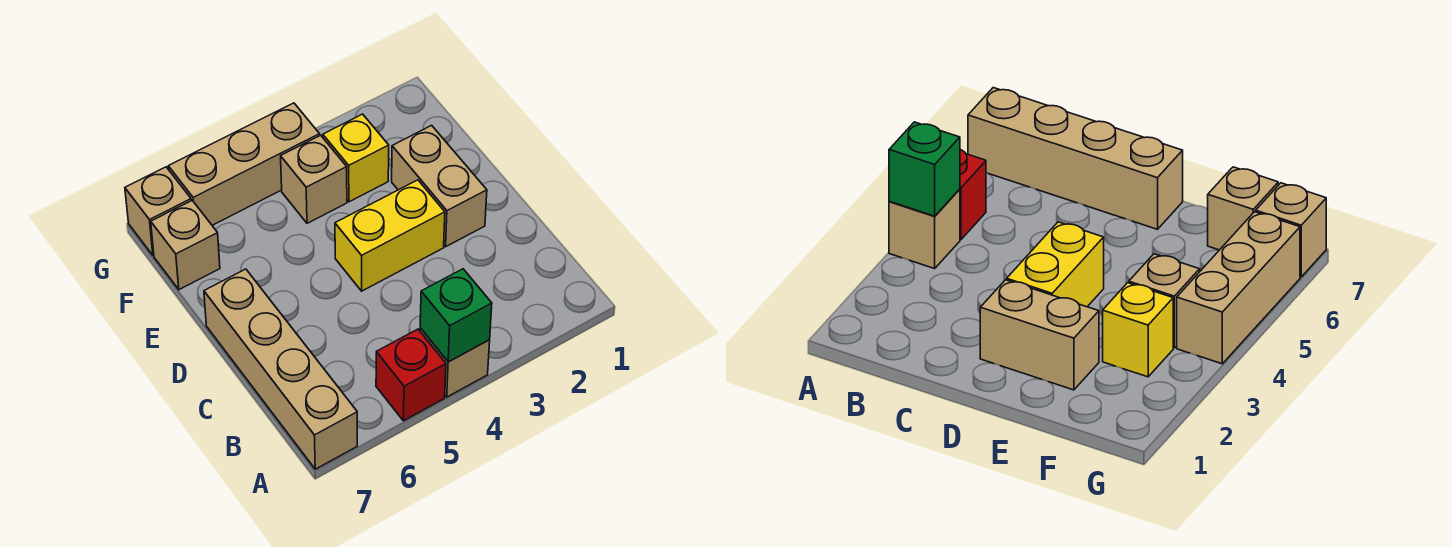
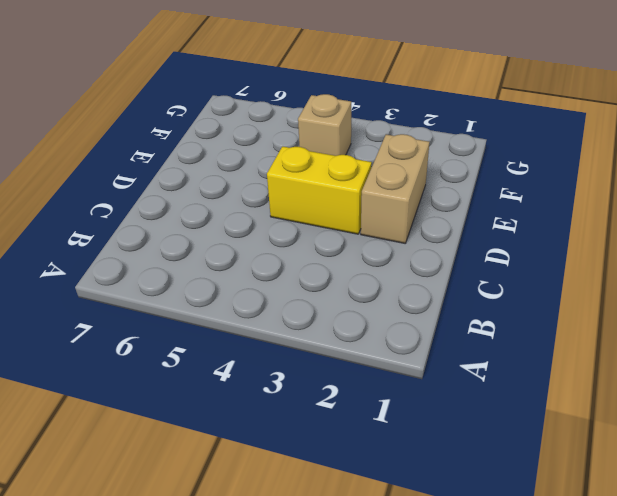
none -> tan brick A4 level 1
none -> red brick A5 level 1

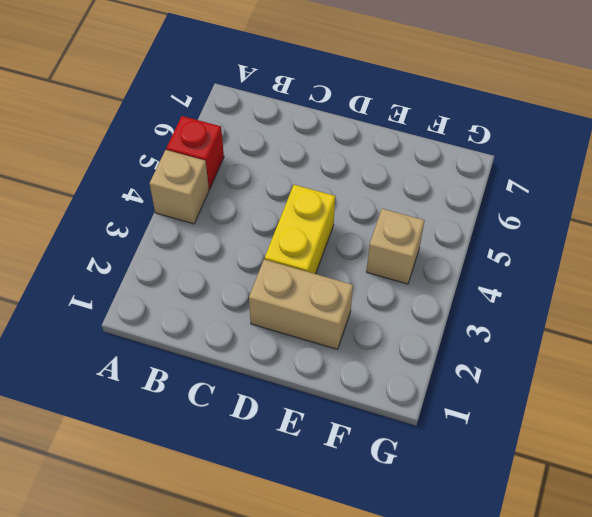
none -> tan brick A7:D7 level 1
none -> yellow brick F3 level 1

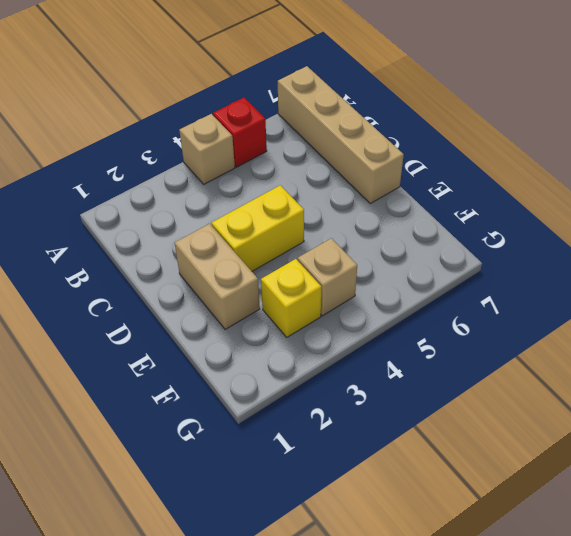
none -> tan brick F7 level 1
none -> tan brick G4:G6 level 1

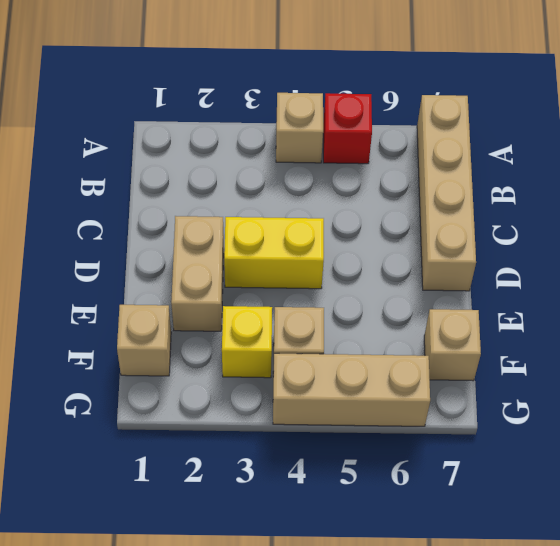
tan brick F1 level 1 -> tan brick G7 level 1
none -> green brick A4 level 2

